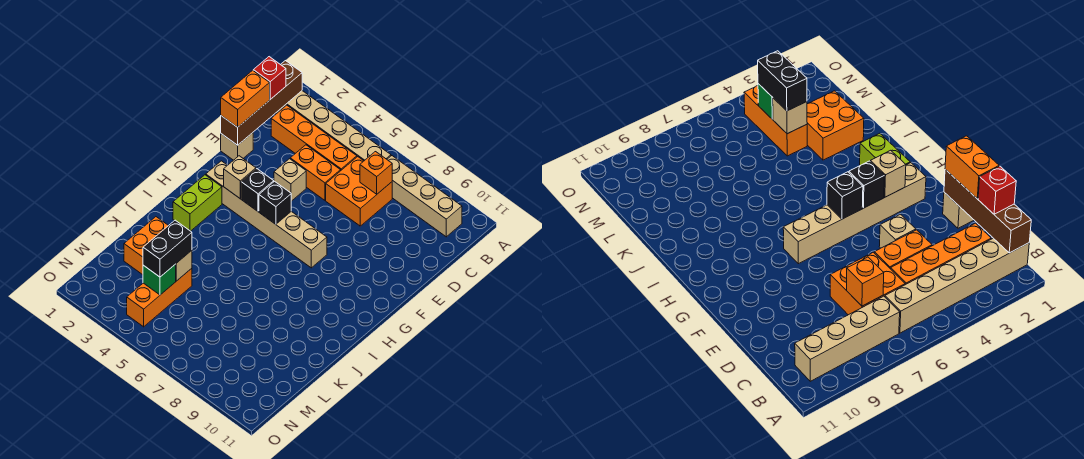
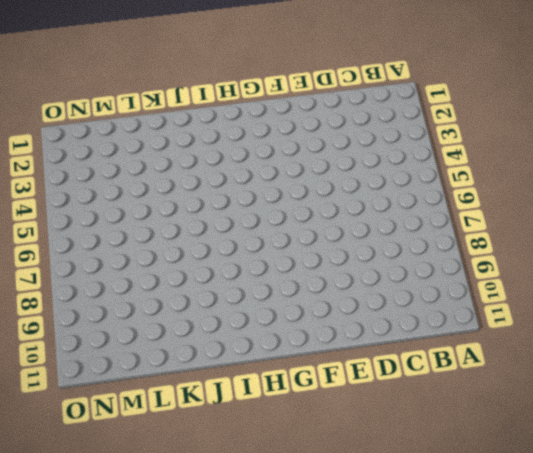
none -> tan brick B1:B6 level 1
none -> tan brick B7:B10 level 1
none -> orange brick C2:C5 level 1

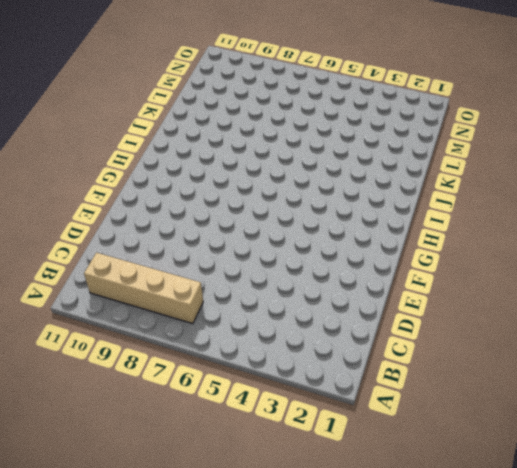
none -> tan brick B1:B6 level 1
none -> orange brick C2:C5 level 1
none -> orange brick C6:D7 level 1

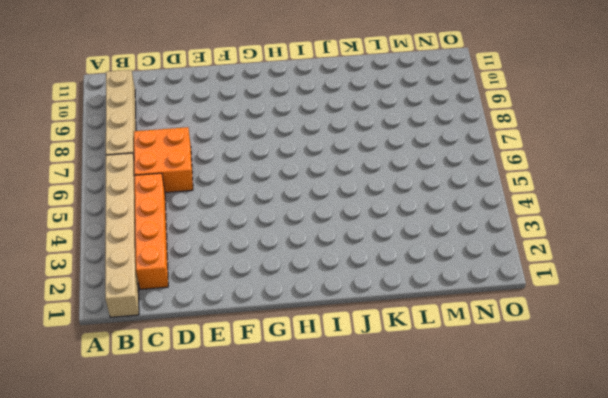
none -> orange brick D4:D5 level 1
none -> tan brick E1 level 1
none -> tan brick E4 level 1

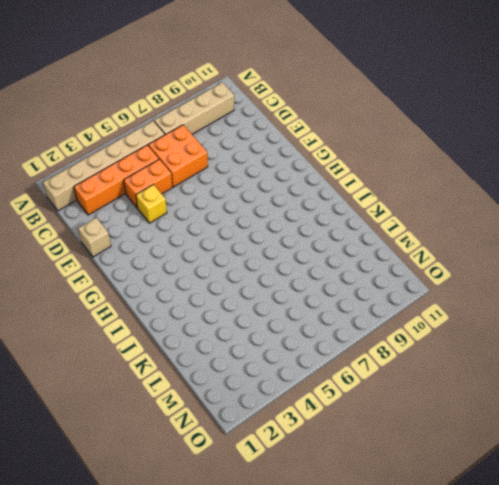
yellow brick E4 level 1 -> tan brick E4 level 1
none -> tan brick G2:G7 level 1
none -> lime brick H2:I2 level 1
none -> orange brick K2:L3 level 1

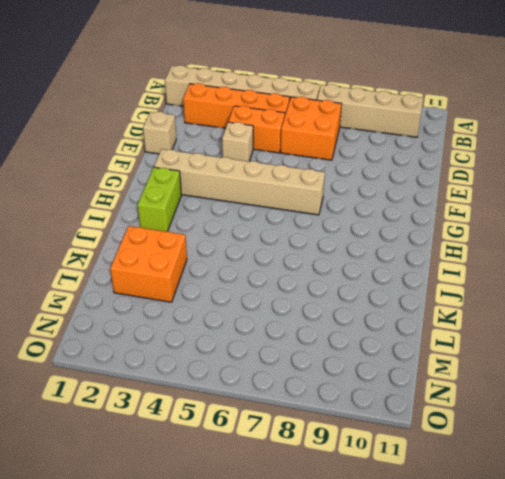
none -> orange brick L4:N4 level 1
none -> brown brick B1:E1 level 2
none -> orange brick C7 level 2

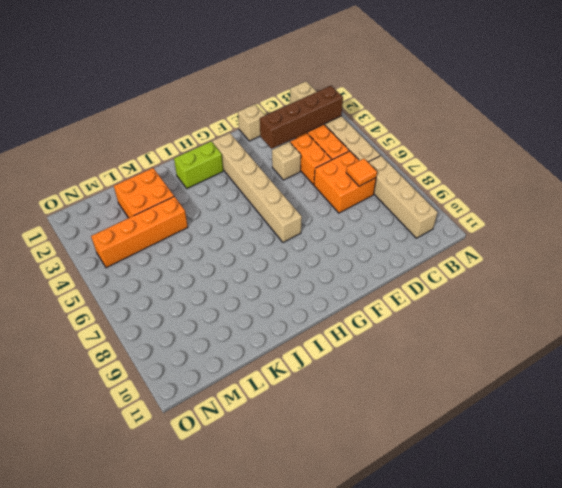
brown brick B3:E3 level 2 -> brown brick B1:E1 level 2
orange tile C7 level 2 -> orange brick C7 level 2
orange brick K4:N4 level 1 -> orange brick L4:N4 level 1
none -> tan brick G3 level 2
none -> black brick G4 level 2
none -> black brick G5 level 2

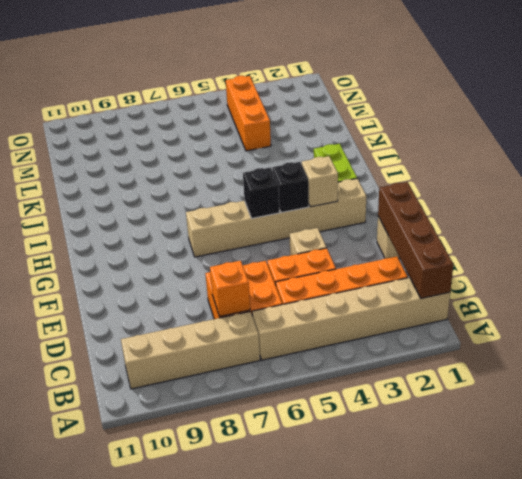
none -> orange brick K2:L3 level 1
none -> tan brick L4 level 2
none -> green brick M4 level 2

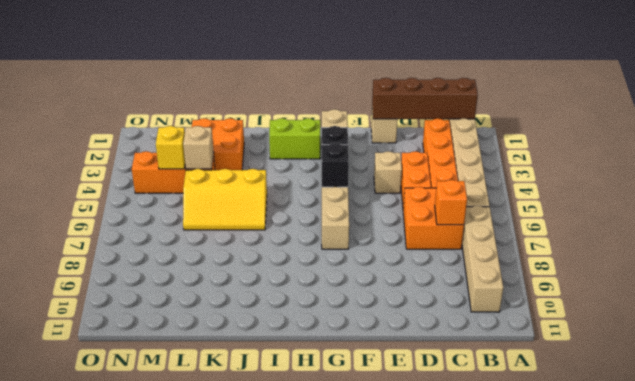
yellow slope J5:L6 level 1 top 5 -> none
yellow brick M4 level 2 -> green brick M4 level 2
none -> red brick C1 level 3
none -> orange brick D1:E1 level 3
none -> black brick L4:M4 level 3

